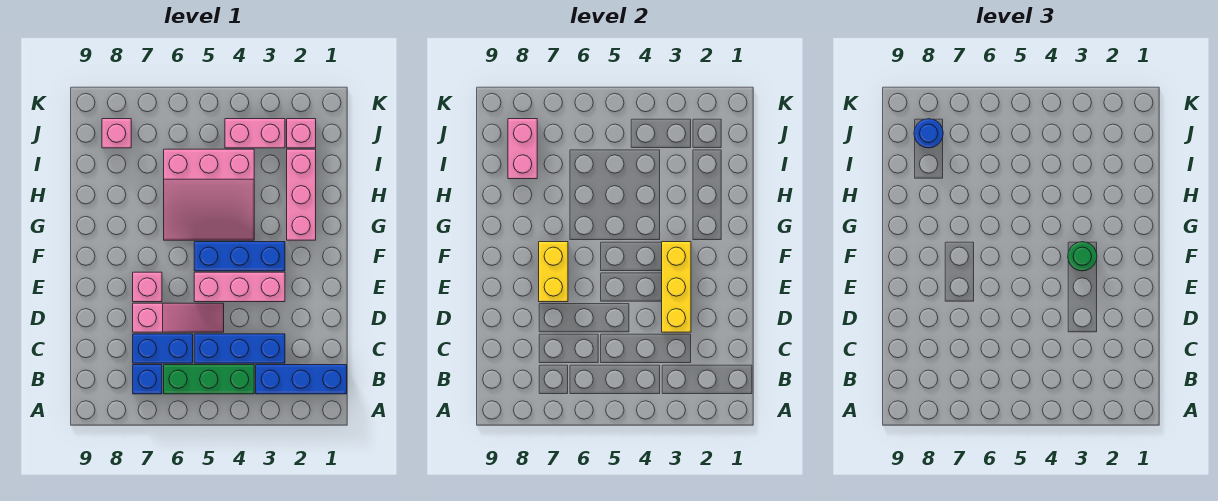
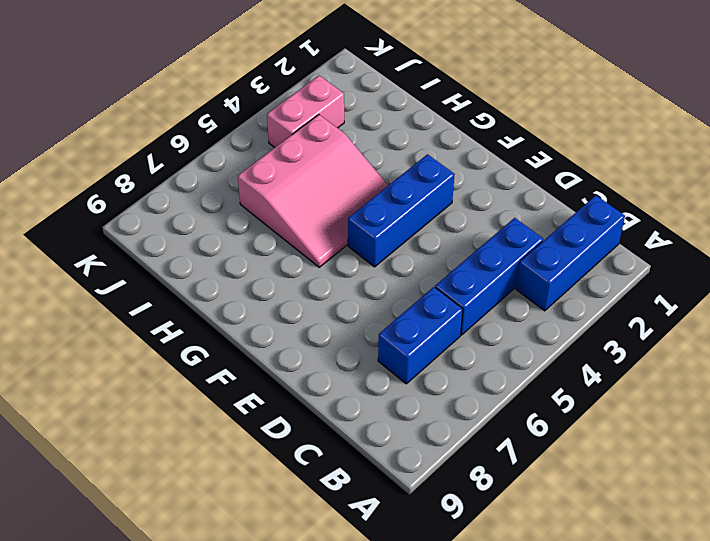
none -> green brick B4:B6 level 1
none -> blue brick B7 level 1
none -> pink slope D5:D7 level 1 top 7

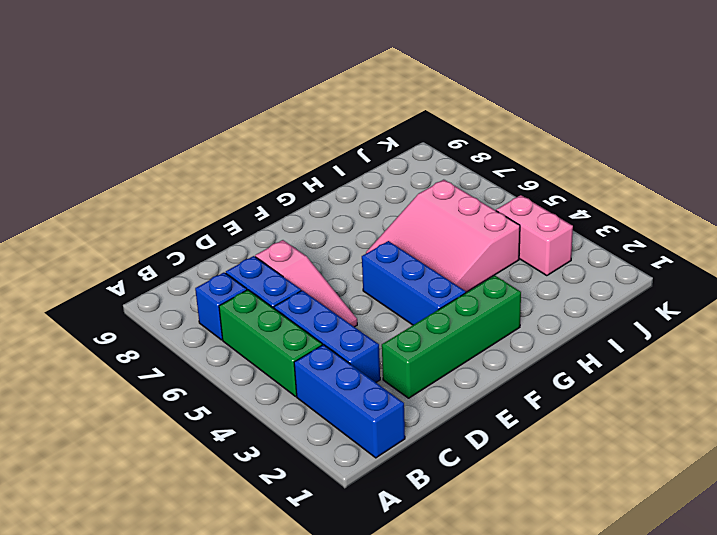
green brick D2:G2 level 1 -> pink brick G2:I2 level 1
none -> pink brick E3:E5 level 1
none -> pink brick E7 level 1
none -> pink brick J2 level 1

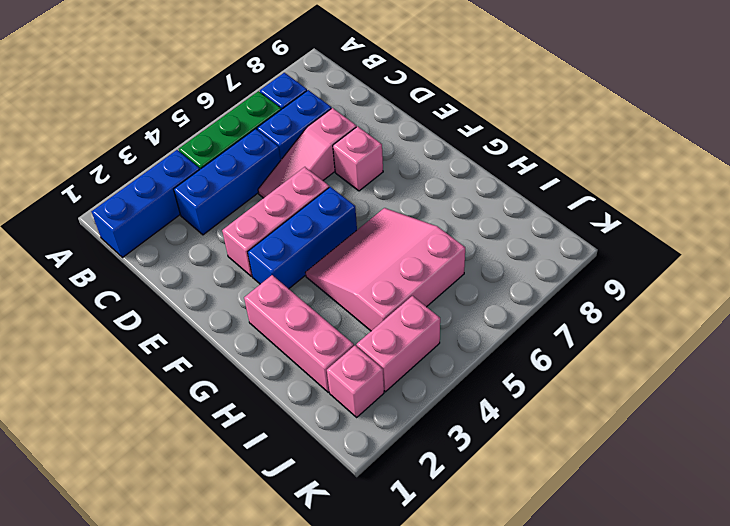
none -> pink brick J8 level 1
none -> yellow brick D3:F3 level 2
none -> yellow brick E7:F7 level 2

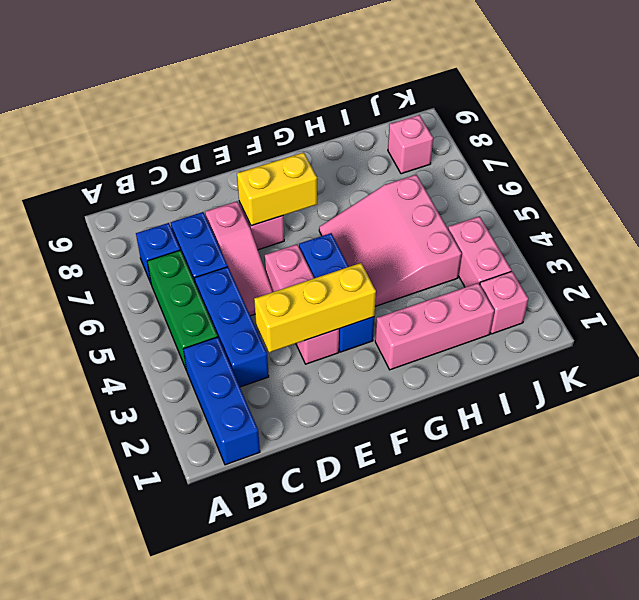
none -> pink brick I8:J8 level 2
none -> green round brick F3 level 3
none -> blue round brick J8 level 3

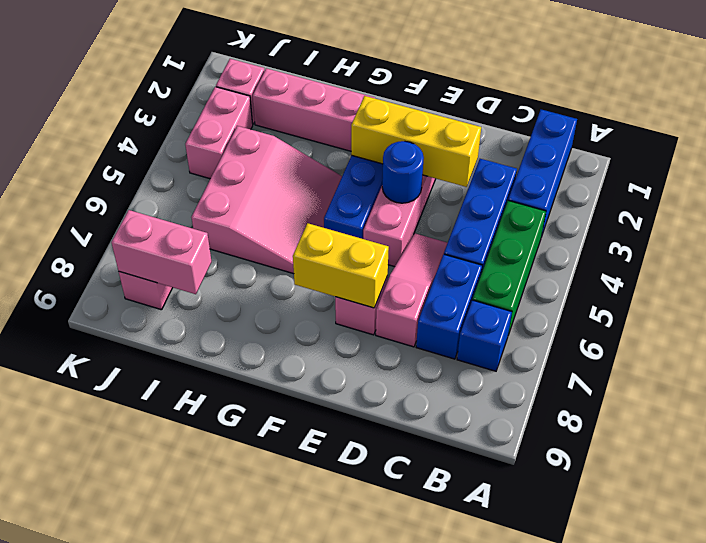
blue round brick E4 level 2 -> blue round brick J8 level 3
none -> green round brick F3 level 3

